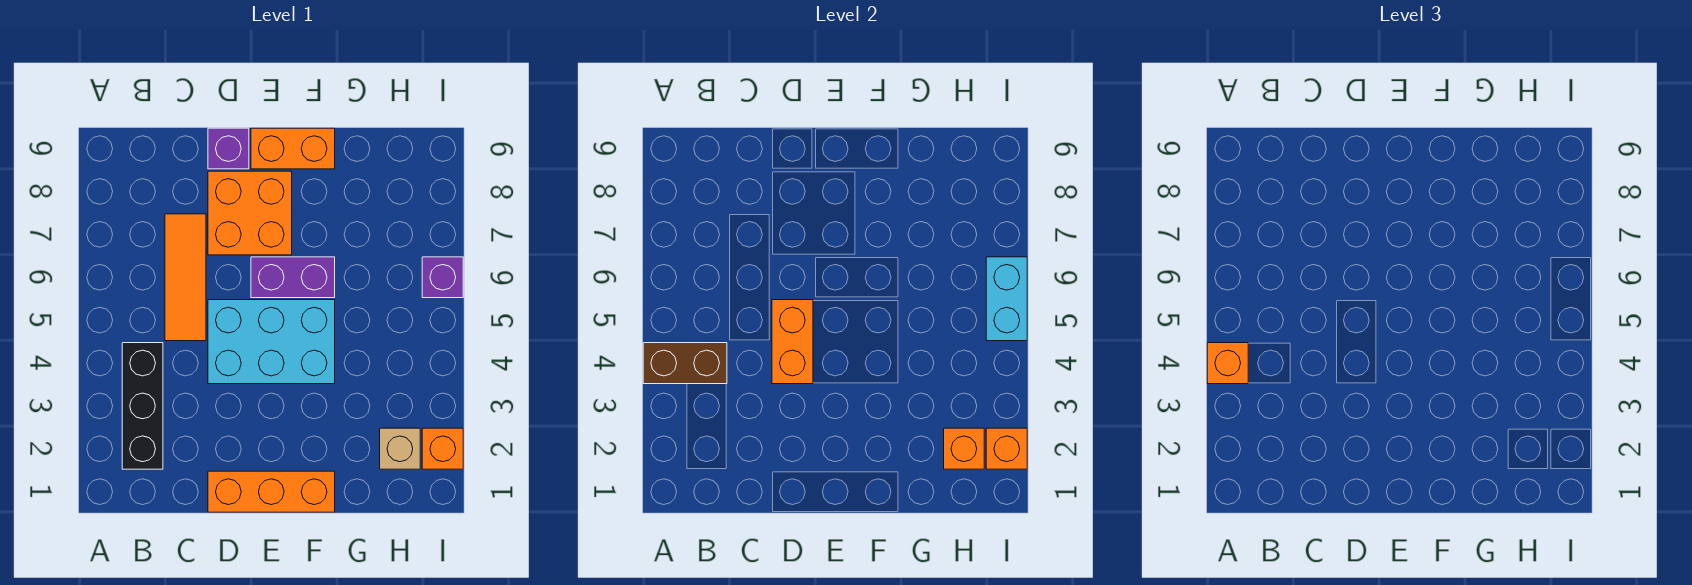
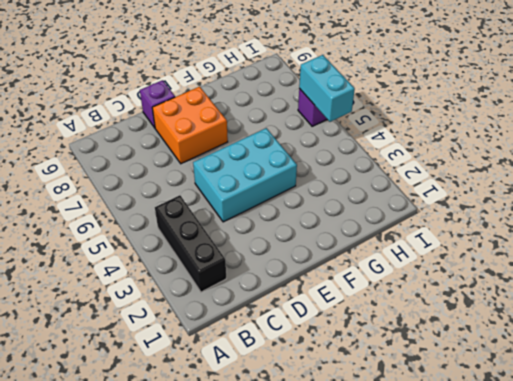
none -> orange tile C5:C7 level 1
none -> orange brick D1:F1 level 1
none -> purple brick E6:F6 level 1

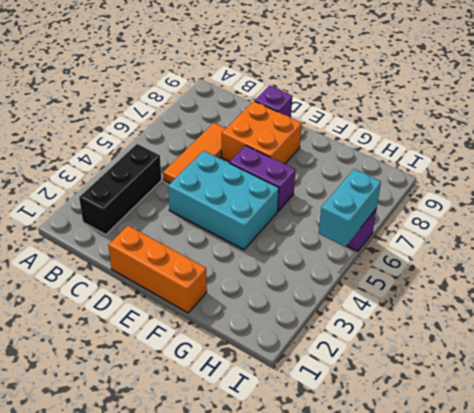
none -> orange brick E9:F9 level 1
none -> tan brick H2 level 1
none -> orange brick I2 level 1

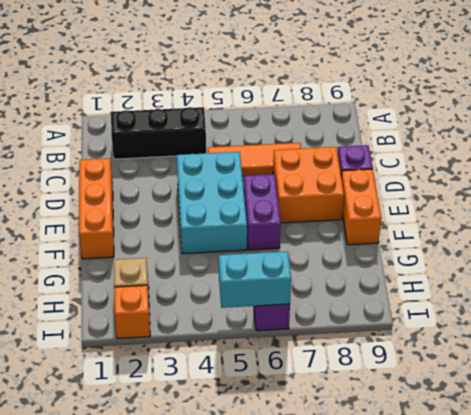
none -> brown brick A4:B4 level 2
none -> orange brick D4:D5 level 2
none -> orange brick H2 level 2

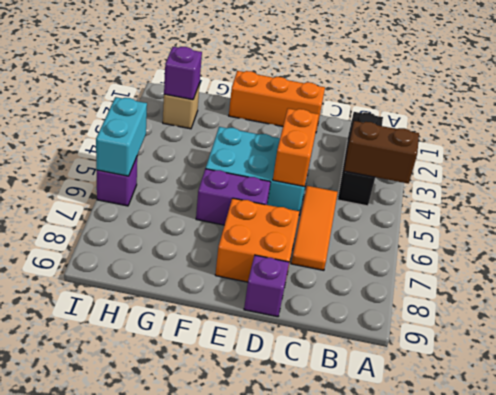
purple brick H2 level 2 -> orange brick H2 level 2
none -> orange brick E9:F9 level 1
none -> orange brick I2 level 1
none -> orange brick I2 level 2

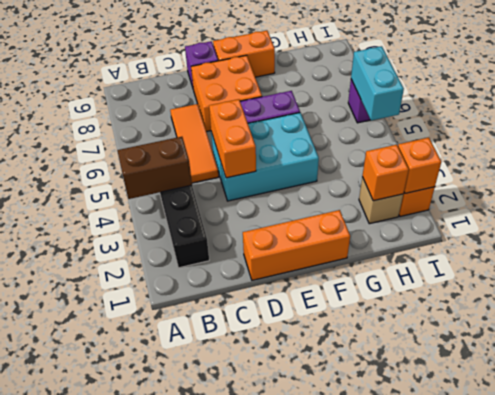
none -> orange brick A4 level 3

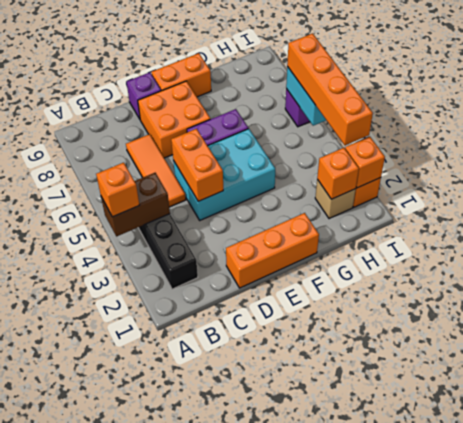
orange brick I3:I6 level 3 -> none

